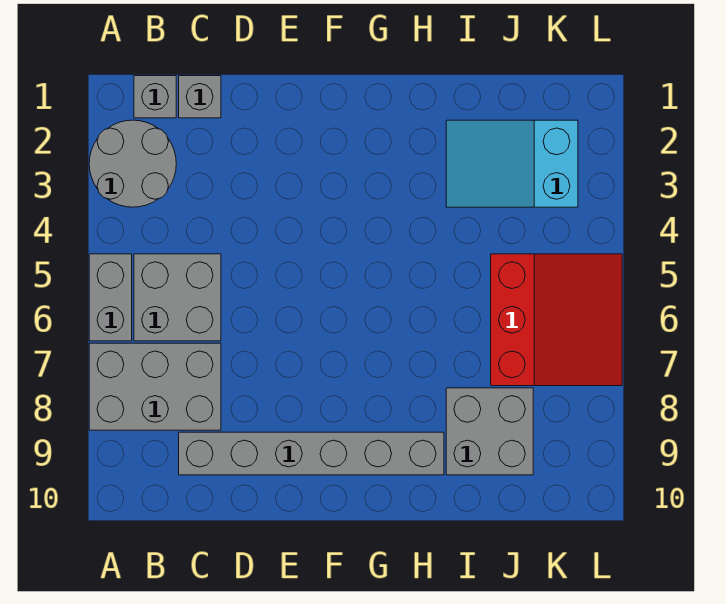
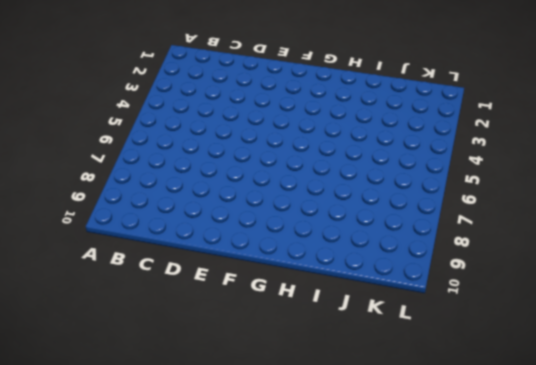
none -> grey round brick A2:B3 level 1
none -> grey brick A5:A6 level 1

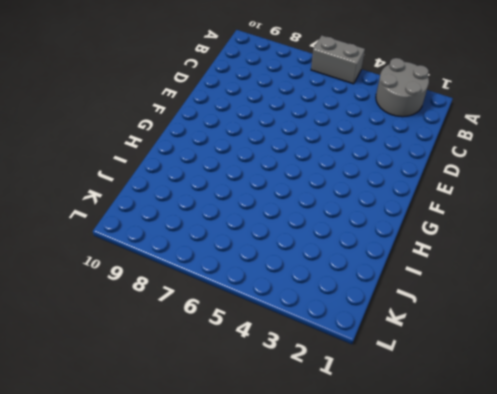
none -> grey brick A7:C8 level 1
none -> grey brick B1 level 1

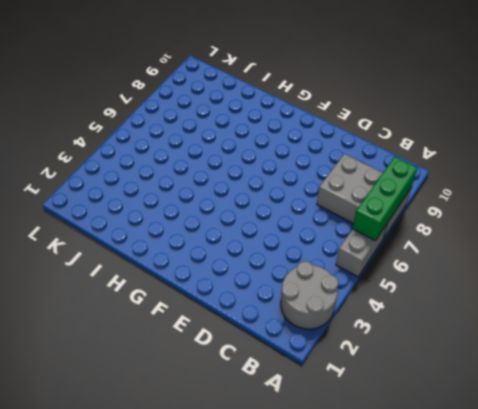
green brick A6:A8 level 2 -> none
none -> grey brick B1 level 1
none -> grey brick B5:C6 level 1

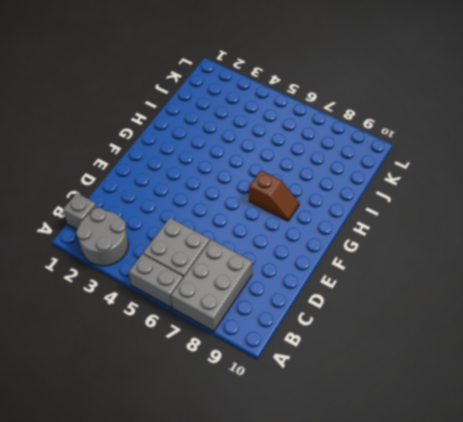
brown slope G7:G8 level 1 top 7 -> none
none -> grey brick C1 level 1
none -> grey brick C9:H9 level 1

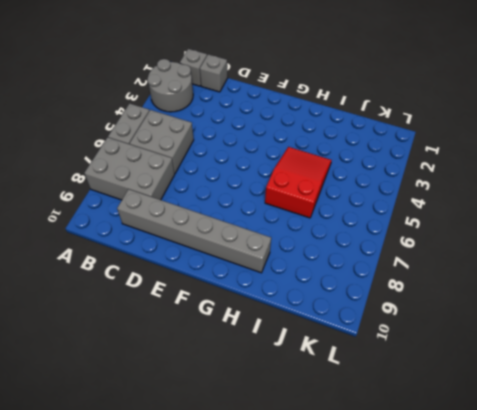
red slope H4:I6 level 1 top 6 -> none
none -> cyan slope I2:K3 level 1 top K
none -> grey brick I8:J9 level 1

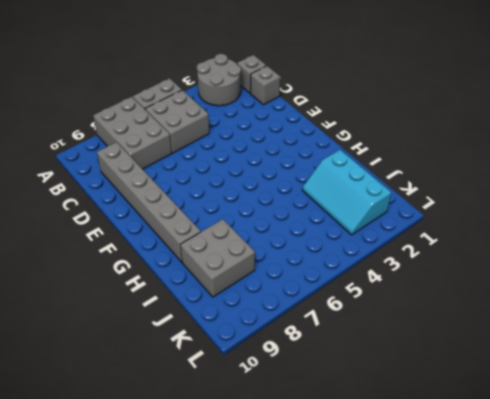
cyan slope I2:K3 level 1 top 2 -> cyan slope I2:K3 level 1 top K
none -> red slope J5:L7 level 1 top J

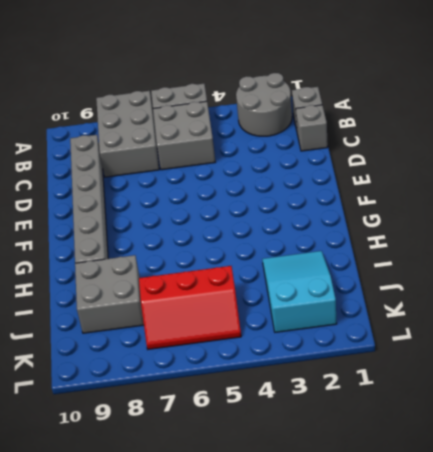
red slope J5:K7 level 1 top J -> red slope J5:L7 level 1 top J

